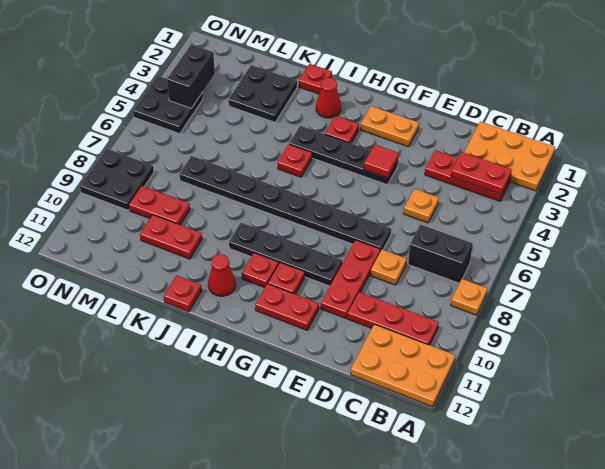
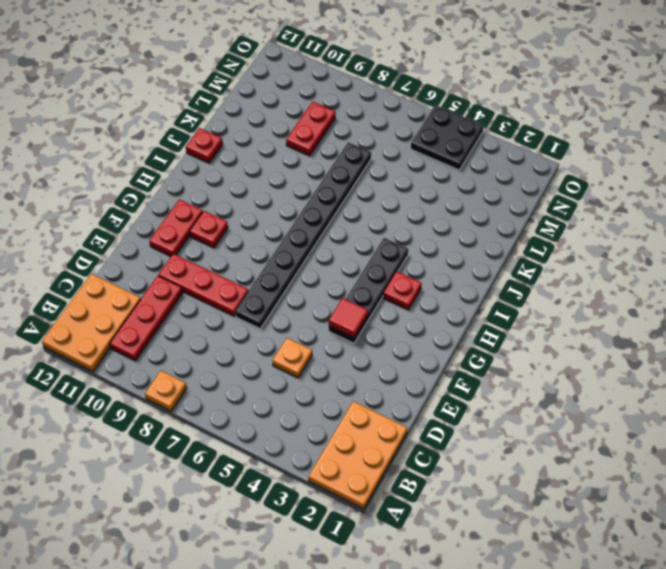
none -> red plate B3:D3 level 1
none -> black brick B7:C7 level 1
none -> orange plate D8 level 1
none -> orange plate F2:G2 level 1

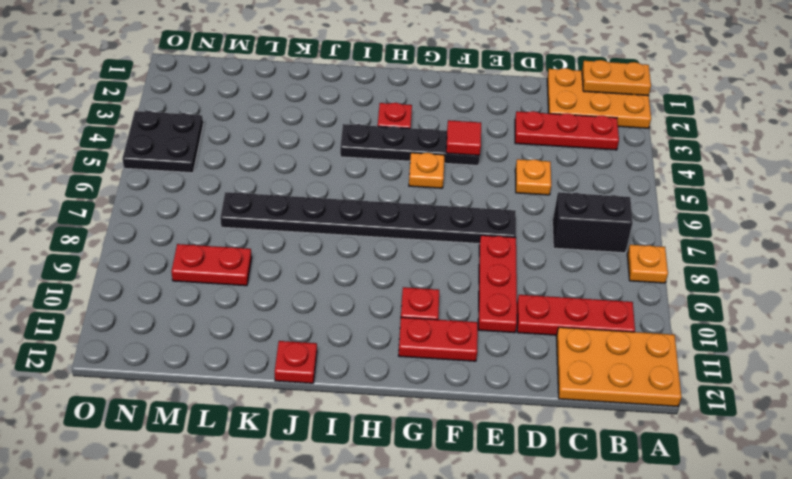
orange plate A1:B1 level 2 -> orange plate F2:G2 level 1
orange plate G5 level 1 -> orange plate D8 level 1
none -> black plate F9:I9 level 1
none -> red plate H10 level 1
none -> red cone I2 level 1
none -> red plate I5 level 1

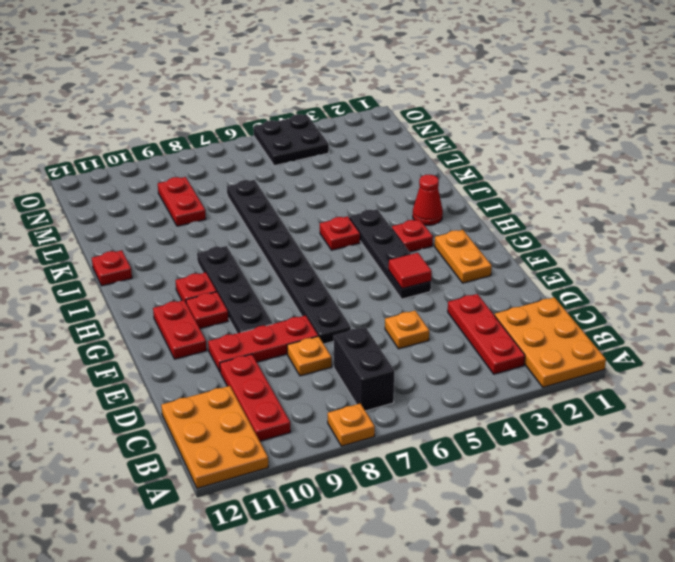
none -> red cone I11 level 1
none -> red plate J1 level 1
none -> black plate K2:L3 level 1
none -> red plate K10:L10 level 1

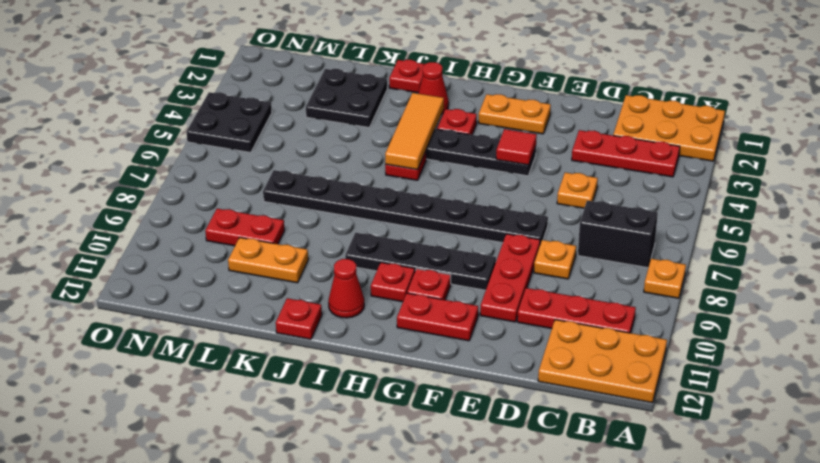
orange tile I3:I5 level 2 -> none
orange plate K10:L10 level 1 -> red plate K10:L10 level 1
none -> black plate N8:O9 level 1
none -> red plate B3:C3 level 2
none -> black brick N3:N4 level 2

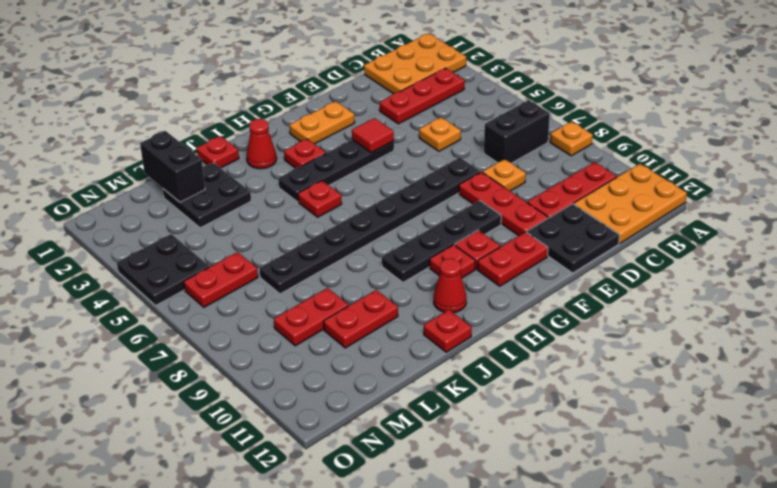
black plate D11:E12 level 1 -> black plate N8:O9 level 1
black brick L1:L2 level 2 -> black brick N3:N4 level 2
red plate M6:N6 level 1 -> red plate B3:C3 level 2

